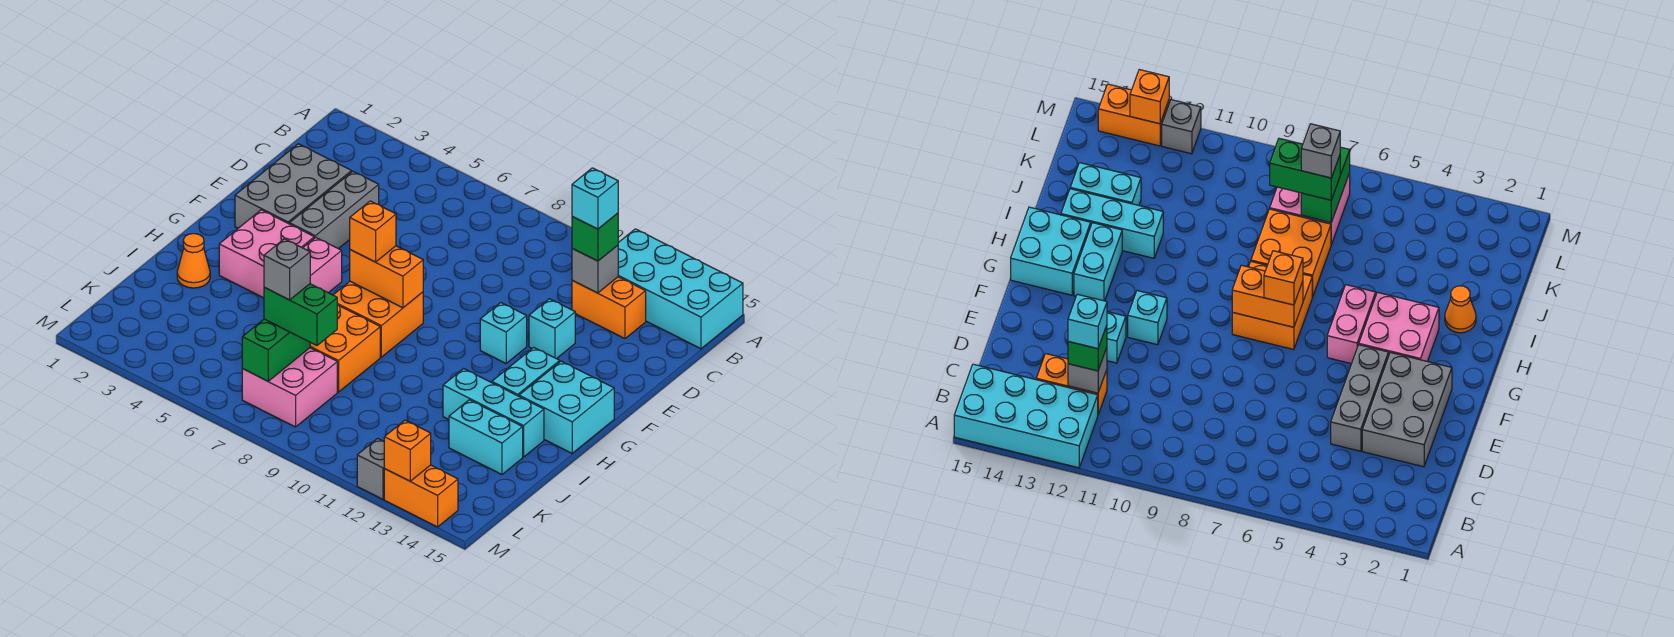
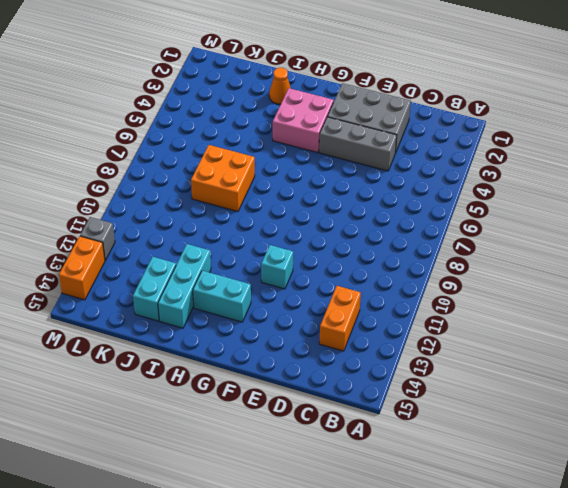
none -> cyan brick A12:B15 level 1
none -> cyan brick E12 level 1
none -> pink brick G5:H5 level 1

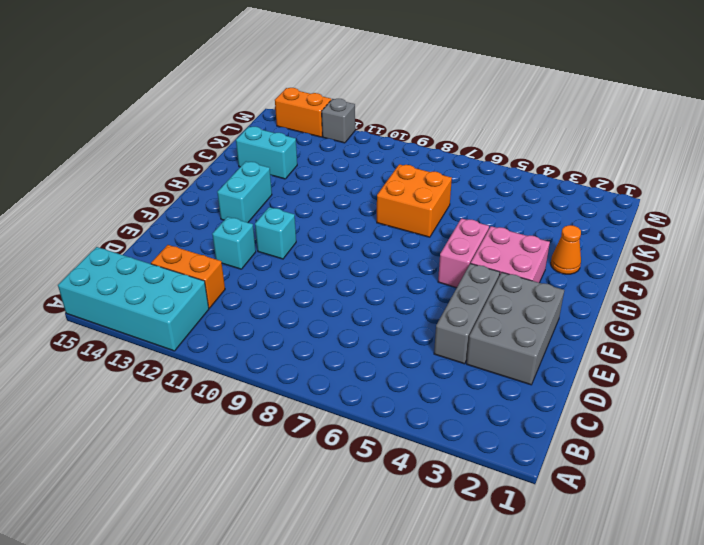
none -> orange brick G7:H8 level 1
none -> cyan brick G14:H15 level 1
none -> cyan brick I12:I14 level 1

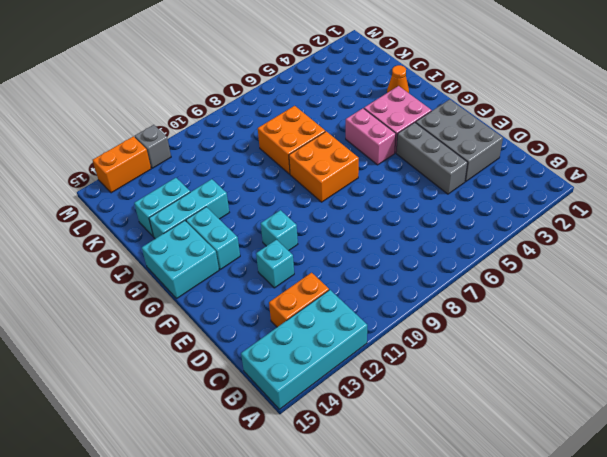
none -> pink brick K7:L8 level 1
none -> grey brick C12 level 2
none -> orange brick G7:G8 level 2

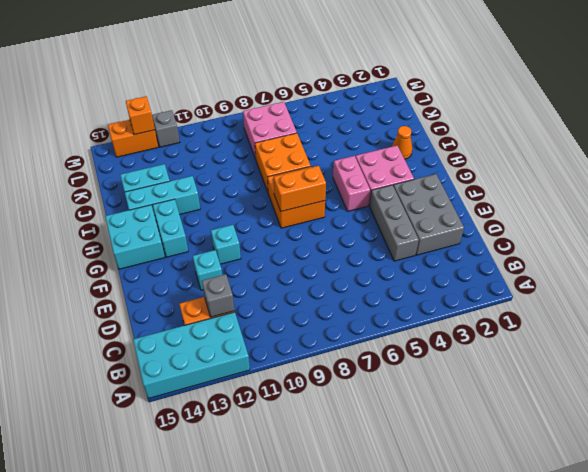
none -> green brick K7:L7 level 2
none -> green brick C12 level 3
none -> orange brick G7 level 3

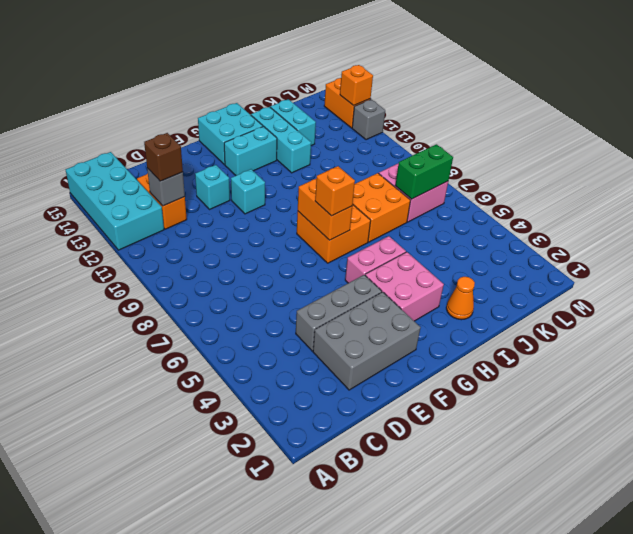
brown brick C12 level 3 -> green brick C12 level 3
none -> green brick K7:K8 level 3
none -> cyan brick C12 level 4
none -> grey brick K7 level 4

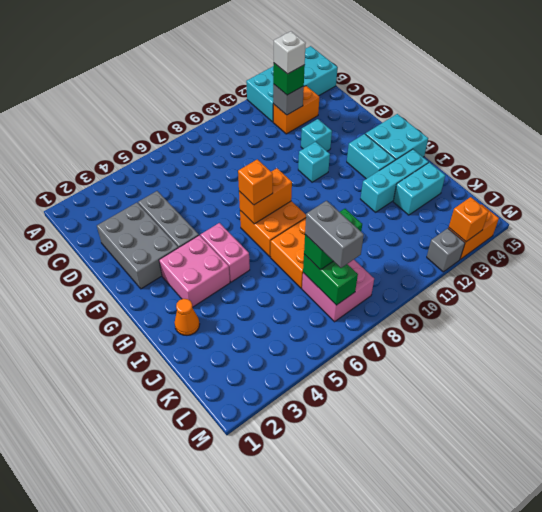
white brick C12 level 4 -> cyan brick C12 level 4
grey brick K7:L7 level 4 -> grey brick K7 level 4

